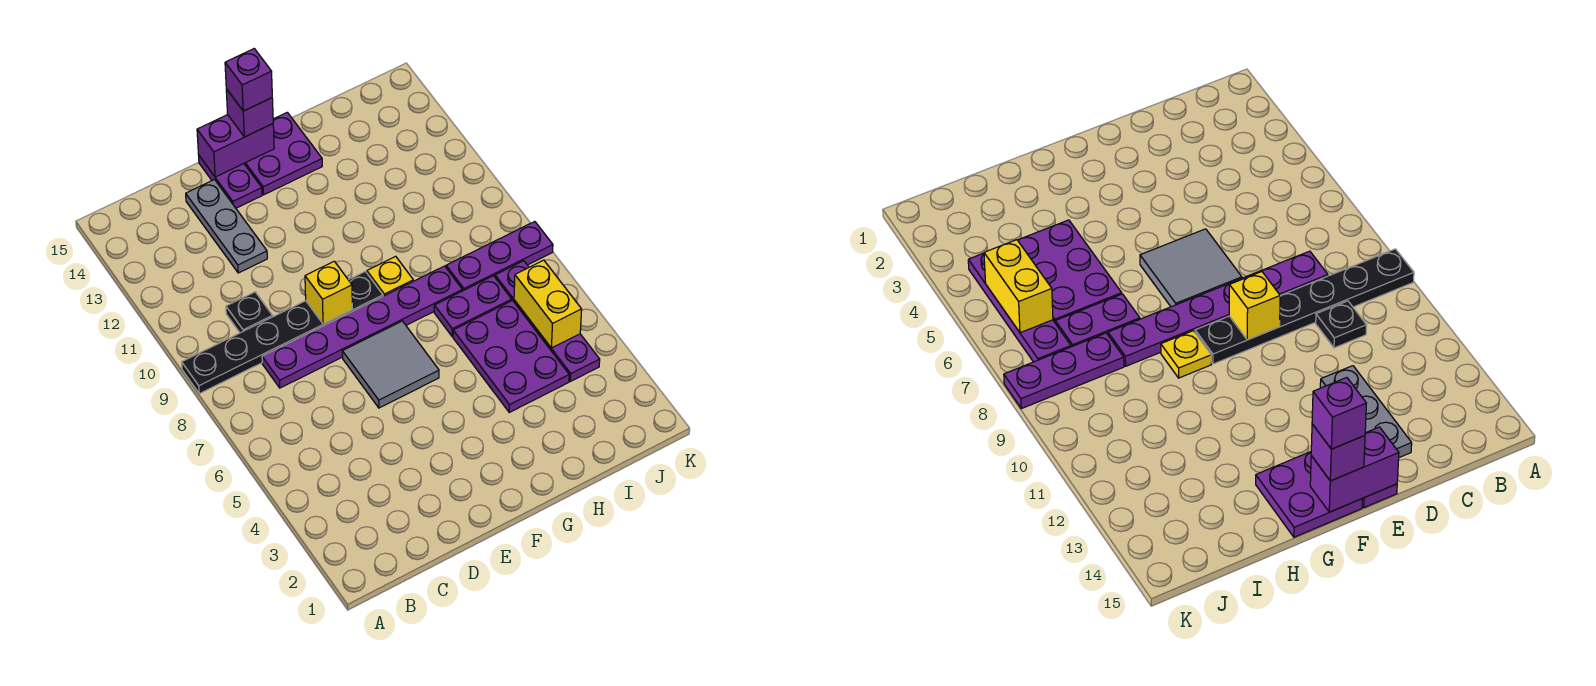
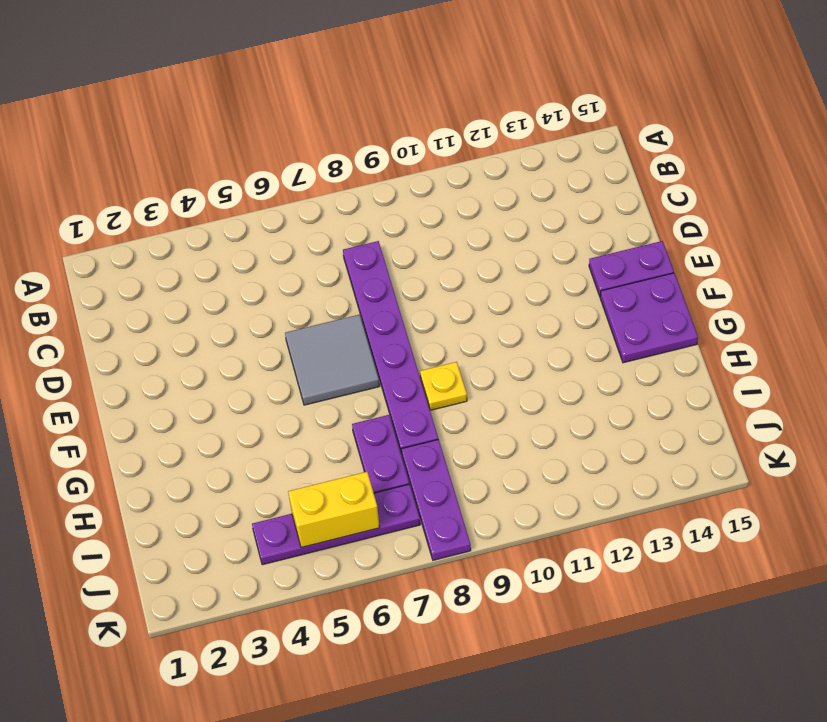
none -> black plate A9:F9 level 1
none -> black plate C10 level 1
none -> grey plate D12:D14 level 1

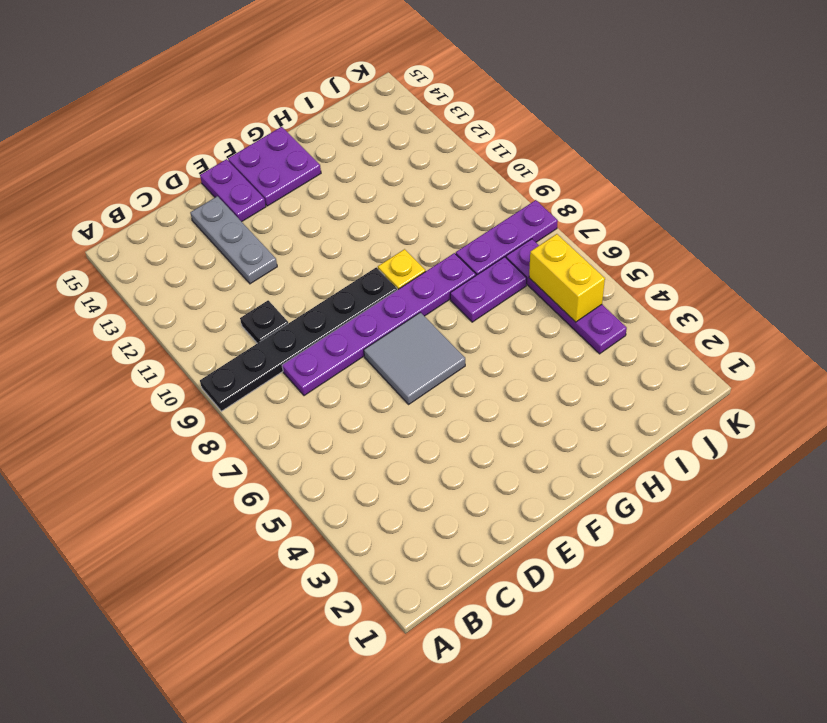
none -> purple plate H4:I6 level 1
none -> yellow brick E9 level 2
none -> purple brick E15:F15 level 2

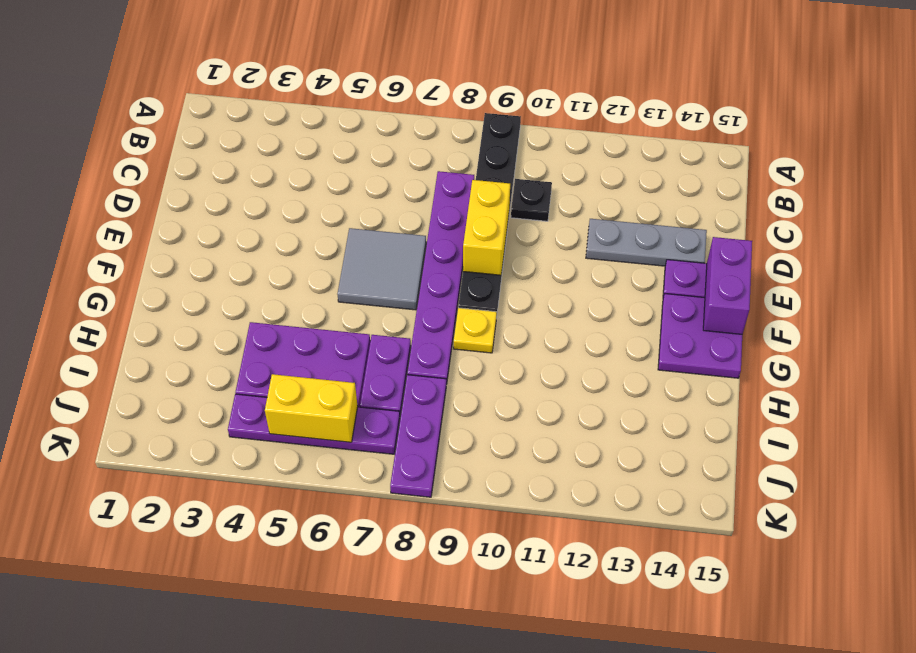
yellow brick D9:E9 level 2 -> yellow brick E9 level 2
none -> purple brick F15 level 3
none -> purple brick F15 level 4

